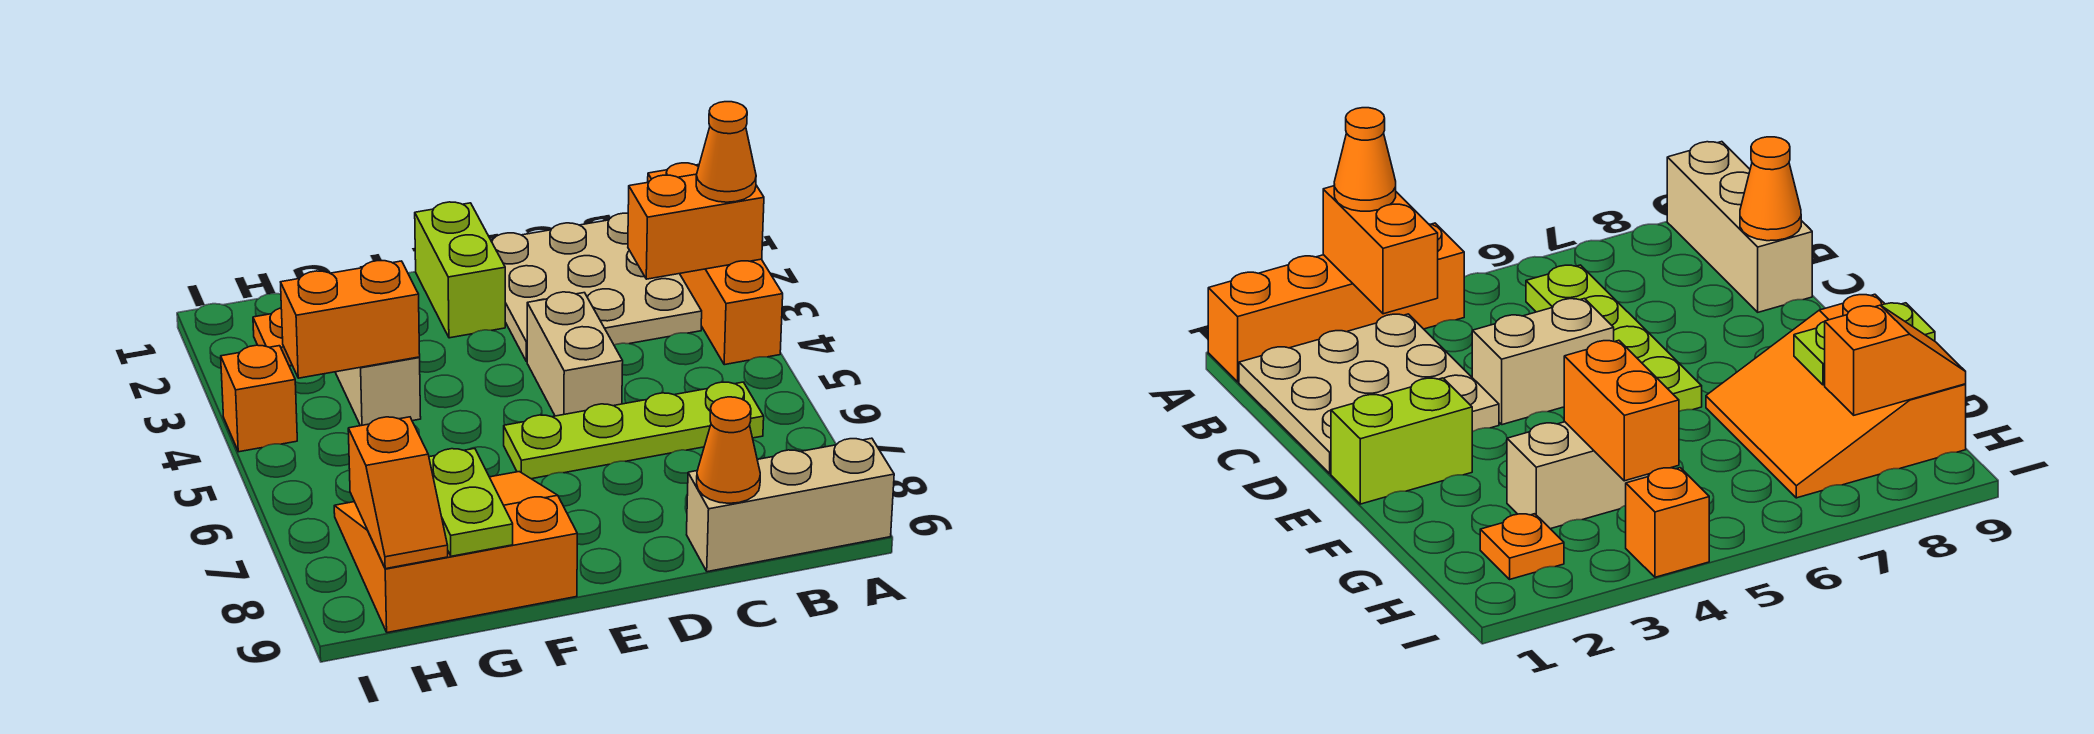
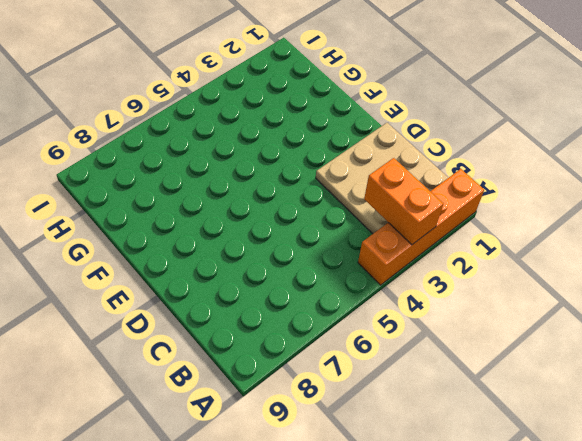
none -> tan brick A9:C9 level 1
none -> lime plate B6:E6 level 1
none -> tan brick D4:D5 level 1

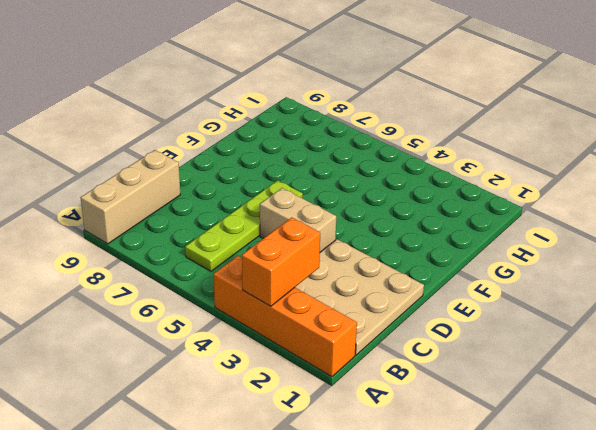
none -> lime brick E1:E2 level 1
none -> orange slope F7:H9 level 1 top 9
none -> tan brick G3:G4 level 1

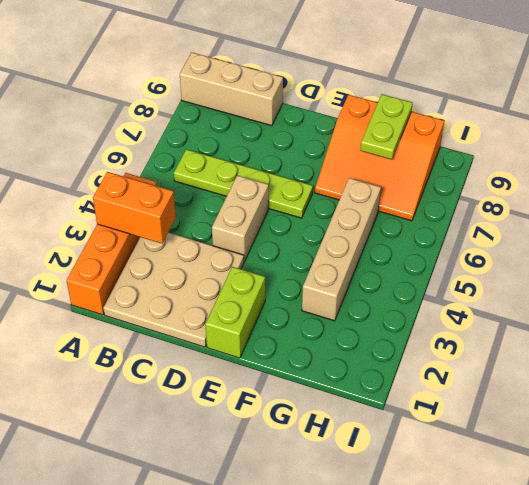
tan brick G3:G6 level 1 -> tan brick G3:G4 level 1
none -> orange plate H2 level 1
none -> orange brick I4 level 1
none -> orange cone C9 level 2

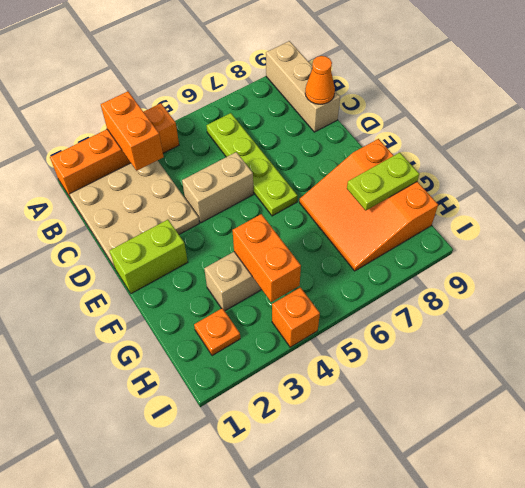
none -> orange slope H8:H9 level 2 top 8
none -> orange cone A3 level 3

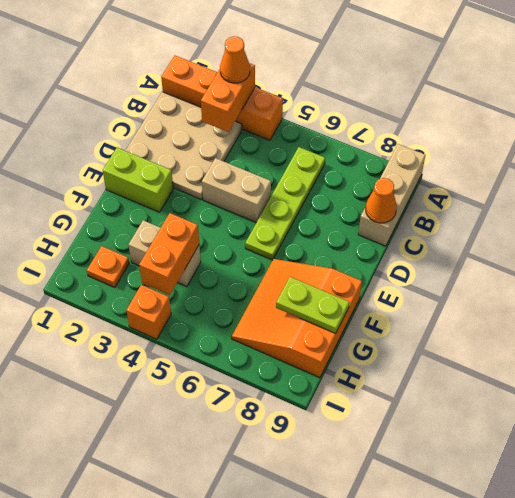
none -> orange slope H8:H9 level 2 top 8

